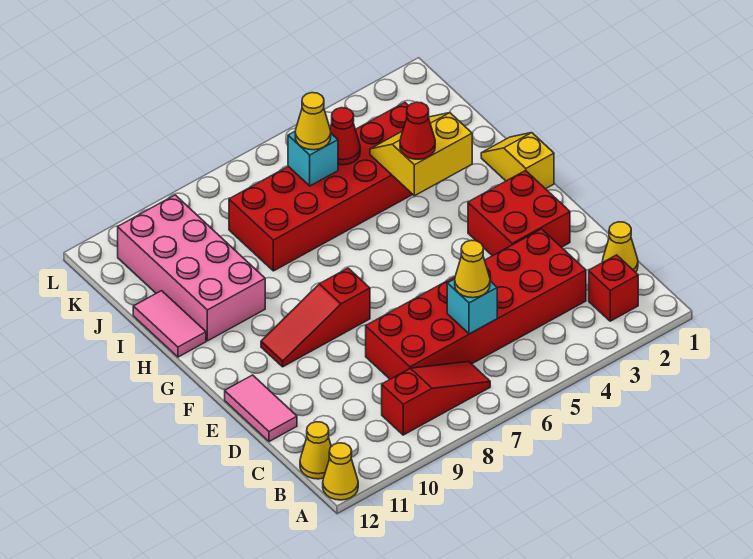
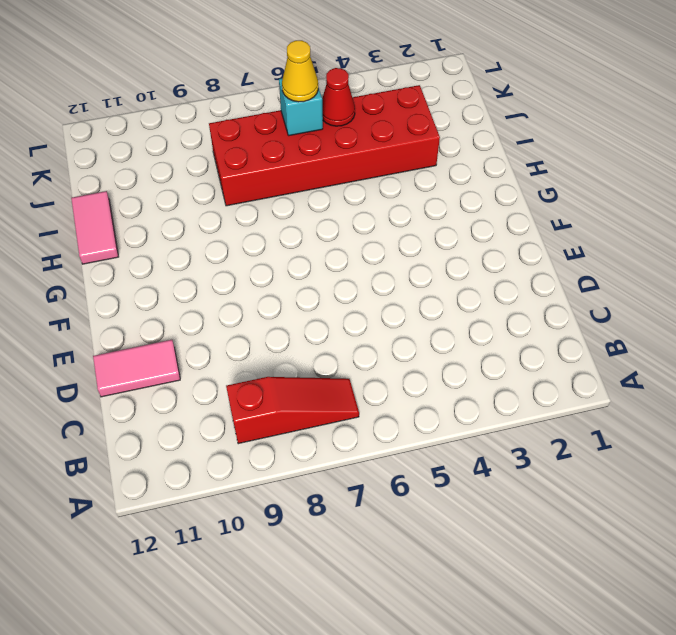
pink tile D11:D12 level 1 -> pink tile D12:E12 level 1
none -> yellow cone A12 level 1
none -> red brick B2 level 1
none -> yellow cone B12 level 1

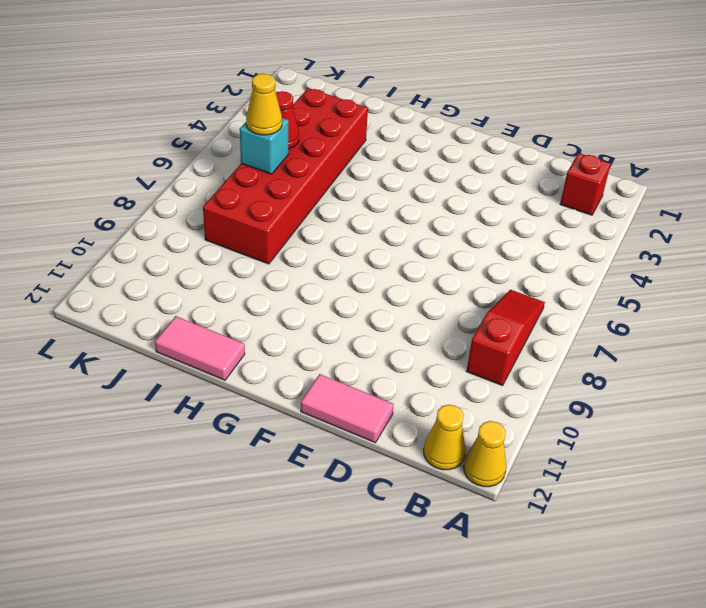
none -> yellow cone C1 level 1
none -> red brick C3:D8 level 1
none -> red brick E2:F3 level 1

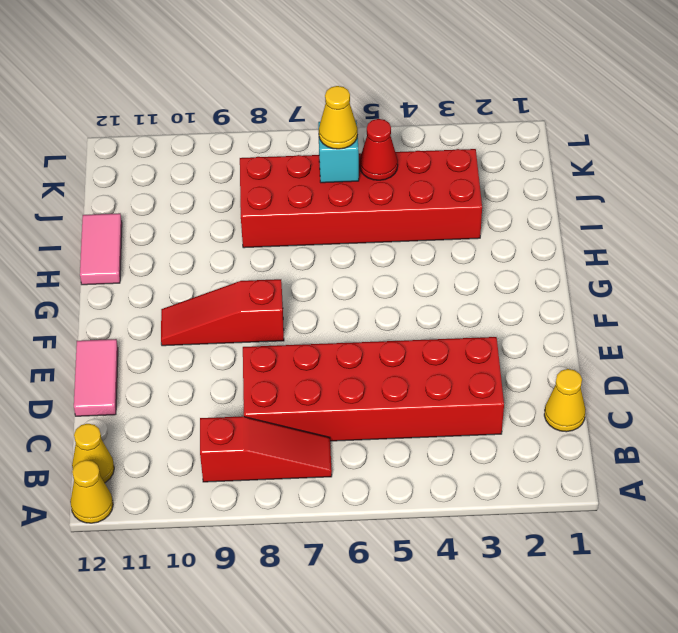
none -> red brick B2 level 1
none -> red brick E2:F3 level 1
none -> yellow slope G1:H1 level 1 top G

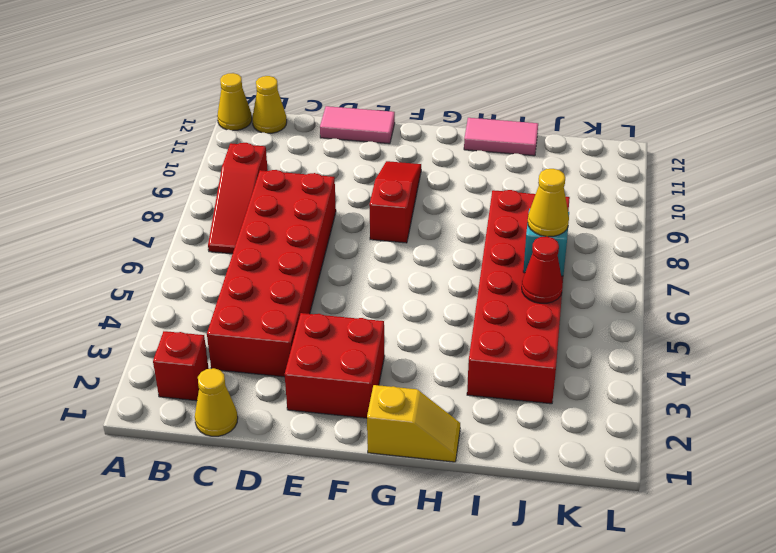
none -> pink brick H10:K11 level 1
none -> cyan brick C6 level 2
none -> yellow slope H3:I4 level 2 top H

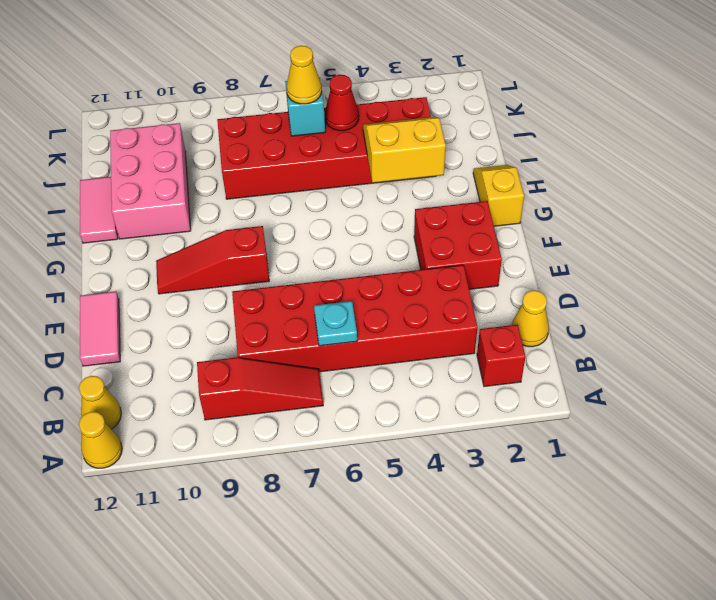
cyan plate C6 level 2 -> cyan brick C6 level 2
pink brick H10:J11 level 1 -> pink brick H10:K11 level 1
none -> yellow cone C6 level 3
none -> red cone H4 level 3

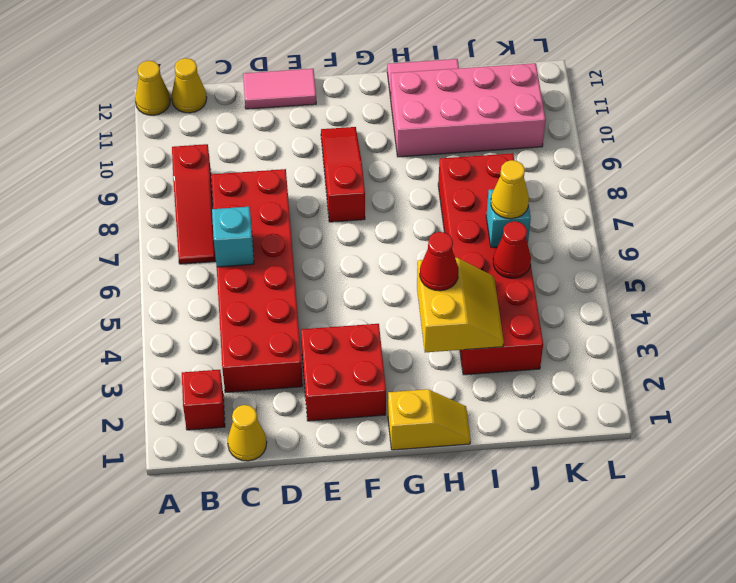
none -> yellow cone C6 level 3

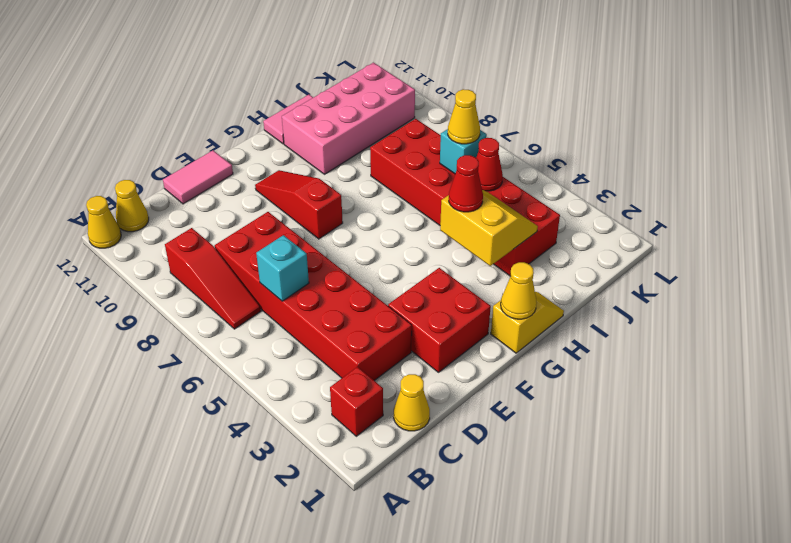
yellow cone G1 level 2 -> yellow cone C6 level 3

